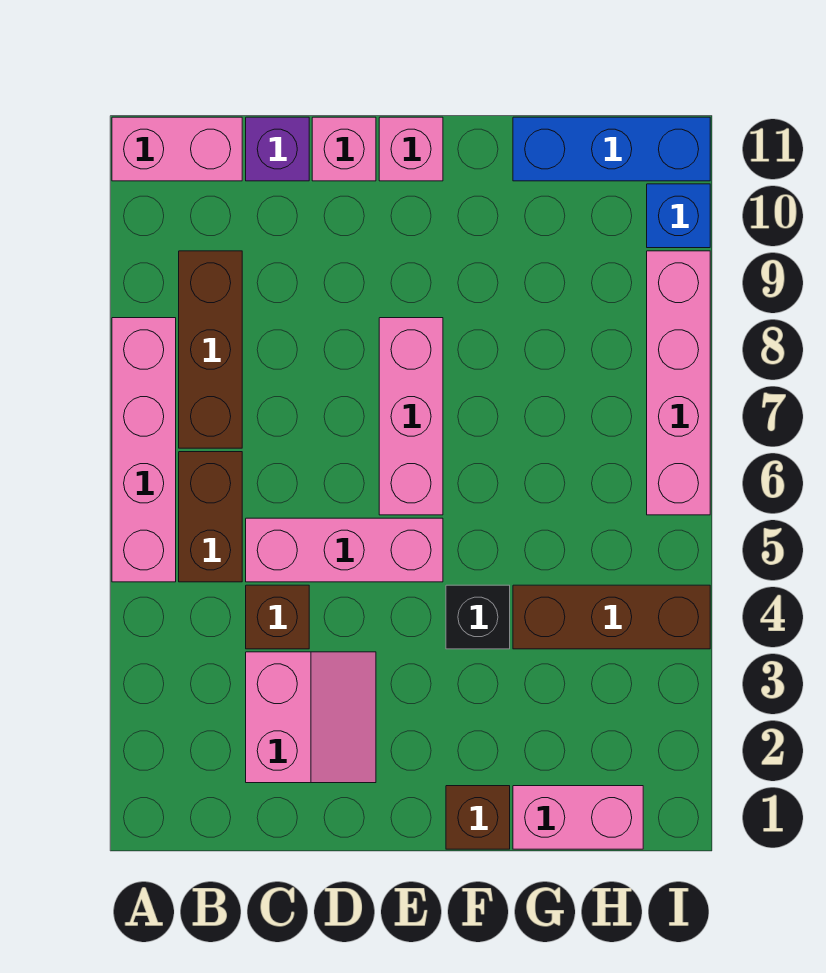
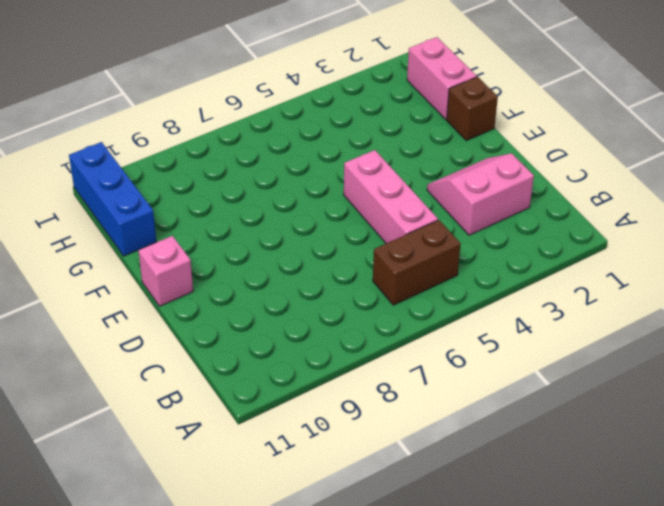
none -> pink brick A5:A8 level 1
none -> pink brick A11:B11 level 1
none -> brown brick B7:B9 level 1

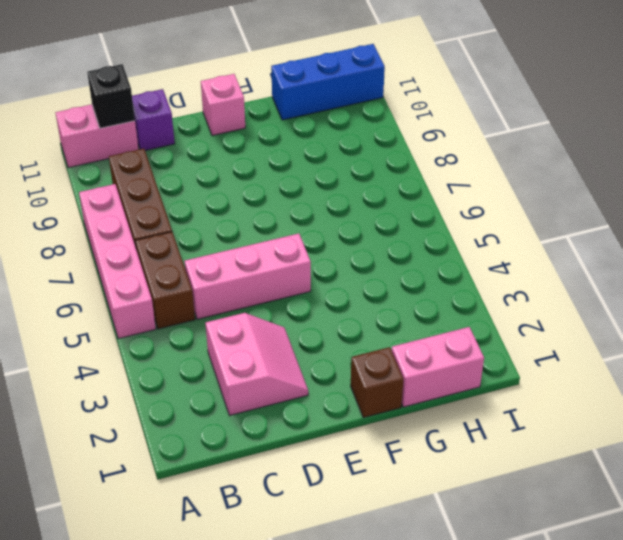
black brick B11 level 2 -> black brick F4 level 1
none -> brown brick C4 level 1
none -> pink brick D11 level 1
none -> pink brick E6:E8 level 1

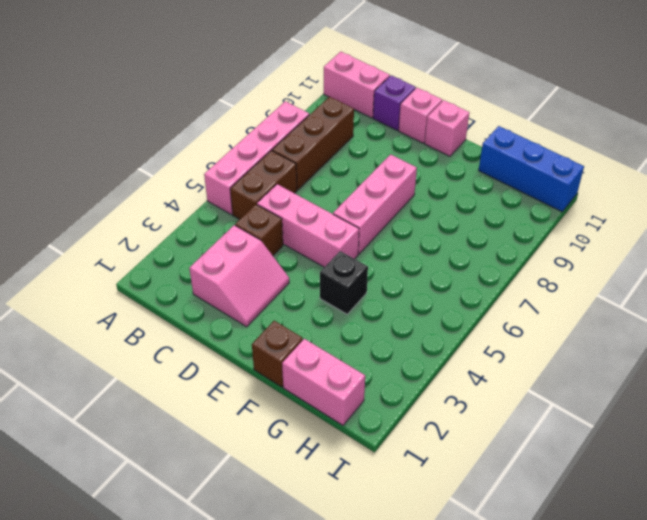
none -> brown brick G4:I4 level 1
none -> pink brick I6:I9 level 1
none -> blue brick I10 level 1

